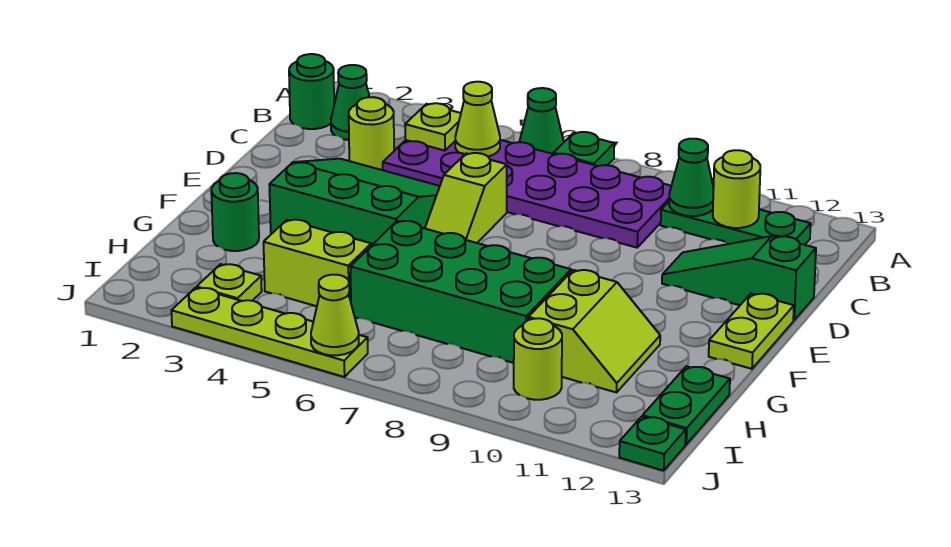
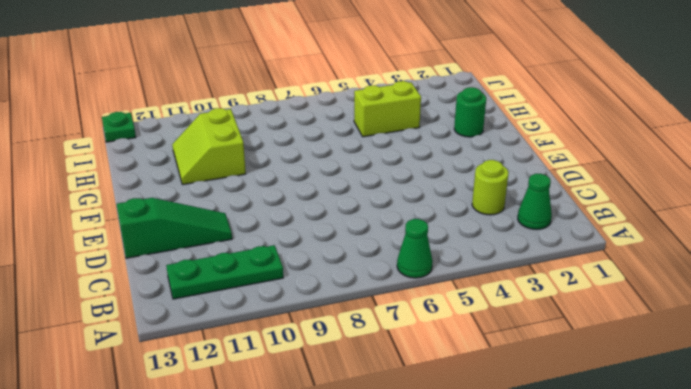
none -> green plate A7 level 1
none -> green round brick B1 level 1
none -> purple plate B4:C9 level 1

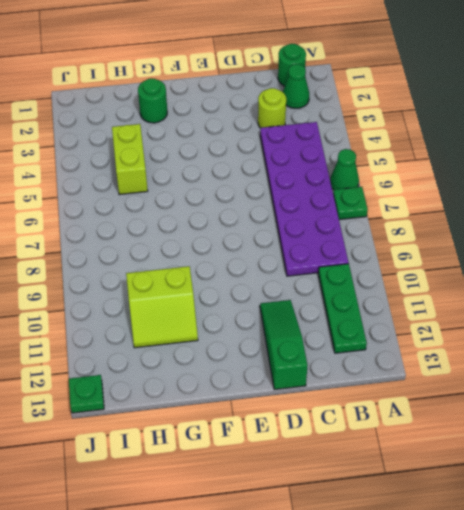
none -> green slope D3:F5 level 1 top F
none -> lime slope D6:E6 level 1 top D
none -> lime plate E13:F13 level 1

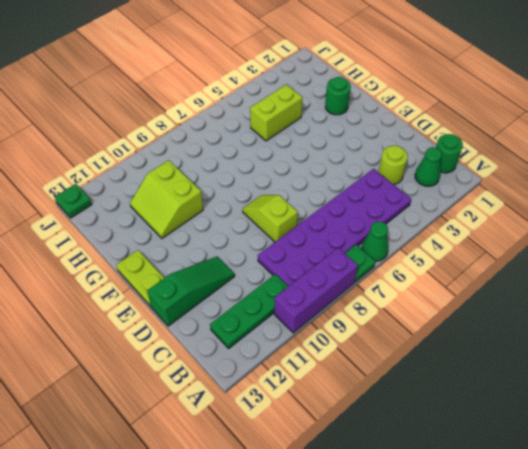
purple brick A8:A10 level 1 -> none
lime slope D8:E8 level 1 top D -> lime slope D6:E6 level 1 top D
none -> green slope D3:F5 level 1 top F
none -> green brick G6:H9 level 1
none -> green plate H13:I13 level 1

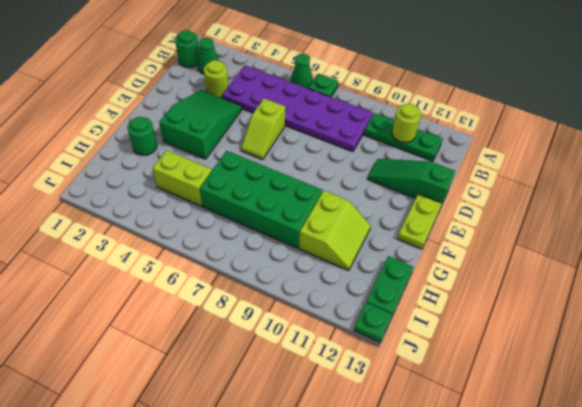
green slope D3:F4 level 1 top F -> green slope D3:F5 level 1 top F
none -> lime plate I3 level 1
none -> lime round brick I10 level 1
none -> lime plate J3:J6 level 1

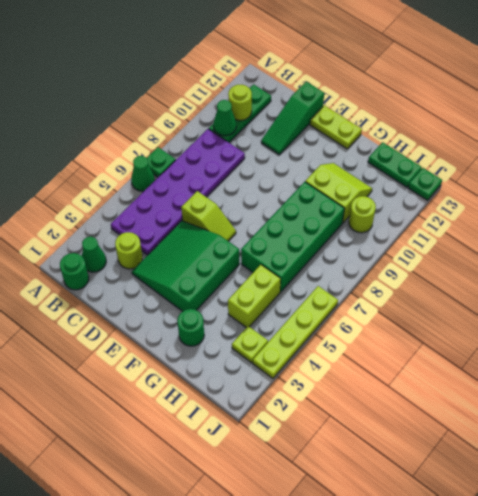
none -> lime plate B4 level 2
none -> lime cone B5 level 2
none -> lime cone J6 level 2

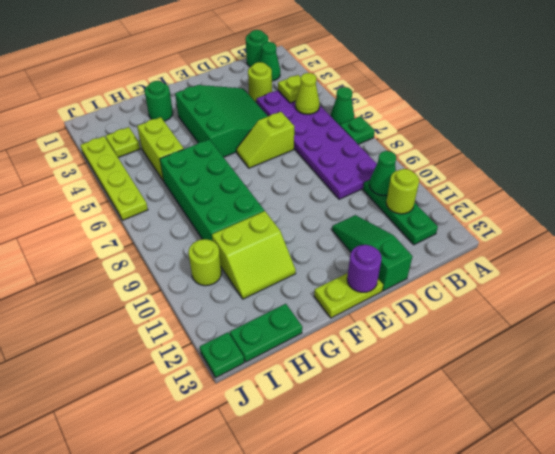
purple round brick E13 level 2 -> none
none -> lime cone J6 level 2

